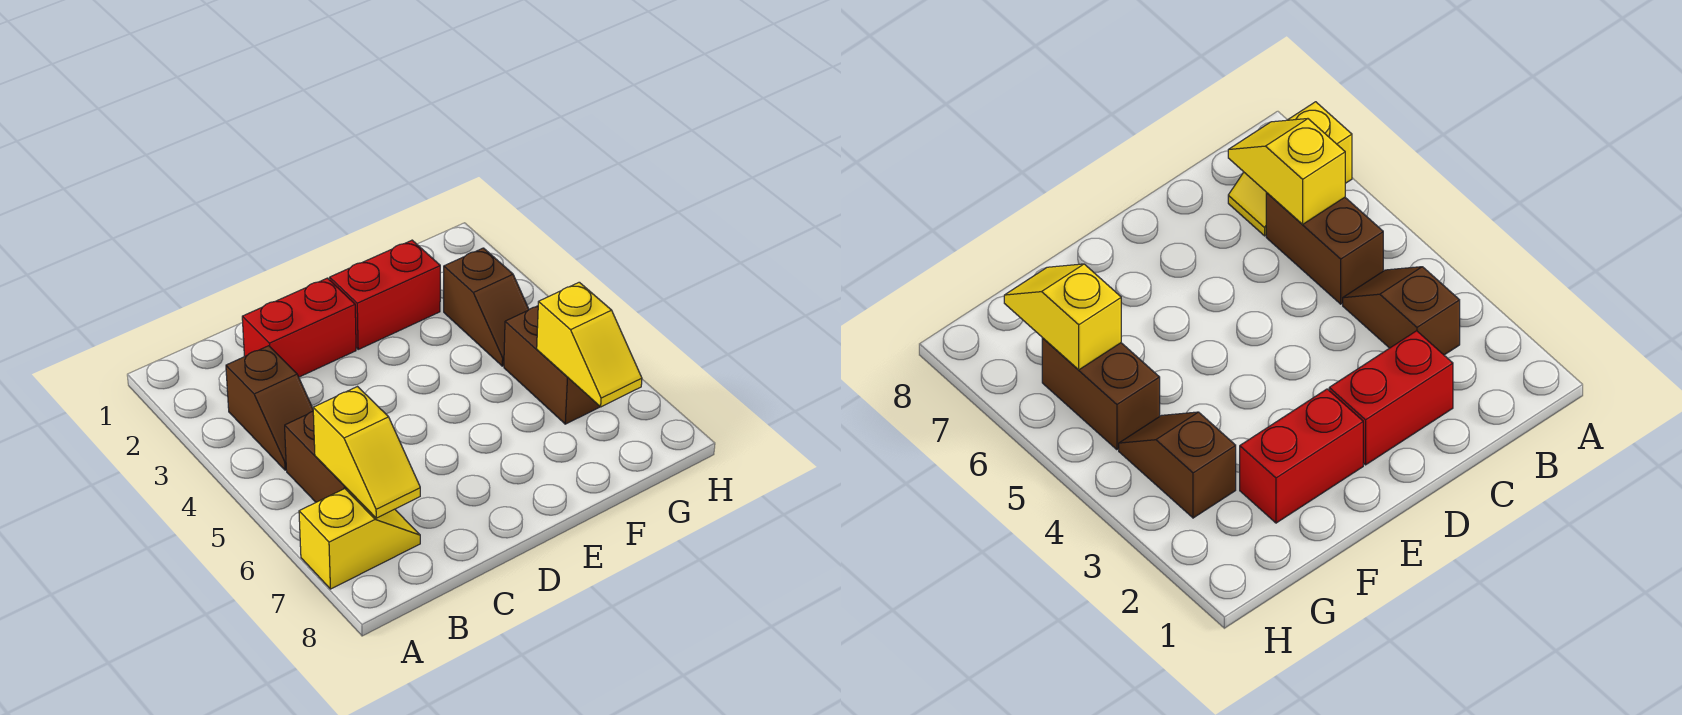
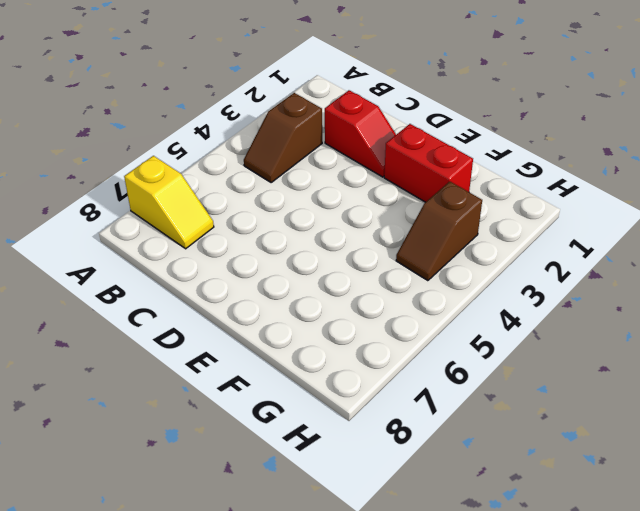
red slope C2:D2 level 1 top C -> red brick C2:D2 level 1
none -> brown brick B5:B6 level 1
none -> brown brick G5:G6 level 1

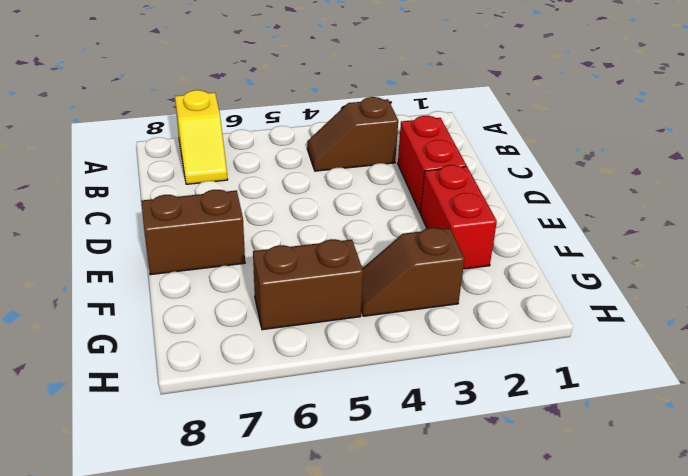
brown brick E7:E8 level 1 -> brown brick B5:B6 level 1
none -> yellow slope B6:B7 level 2 top 6
none -> yellow slope G6:G7 level 2 top 6

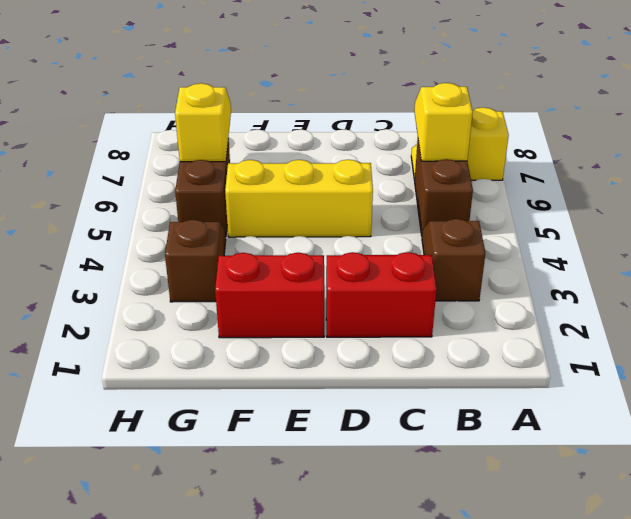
yellow brick D5:F5 level 1 -> none

